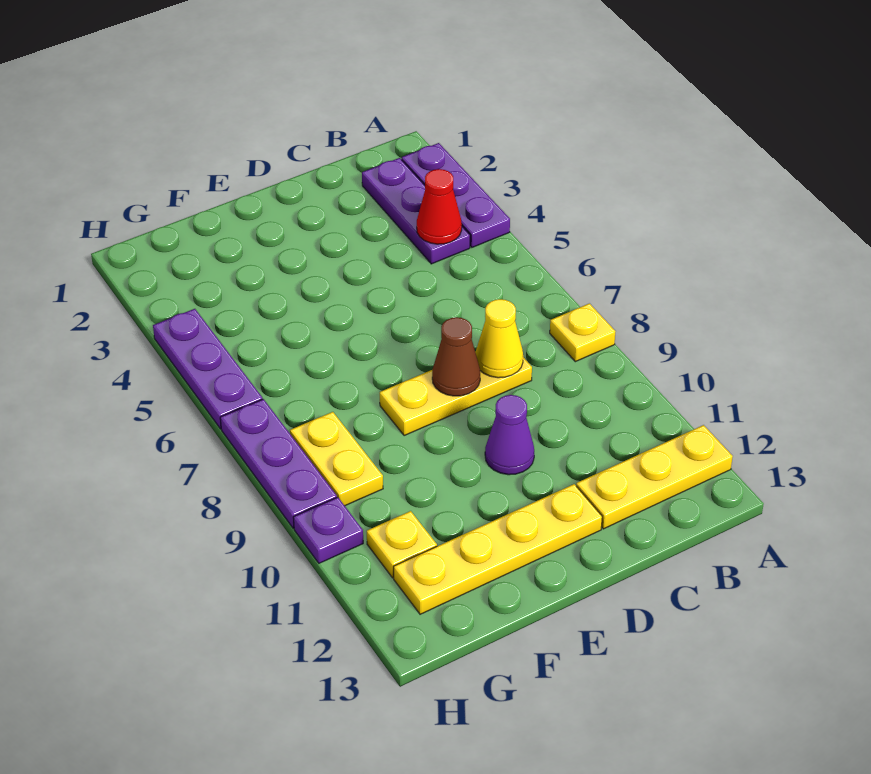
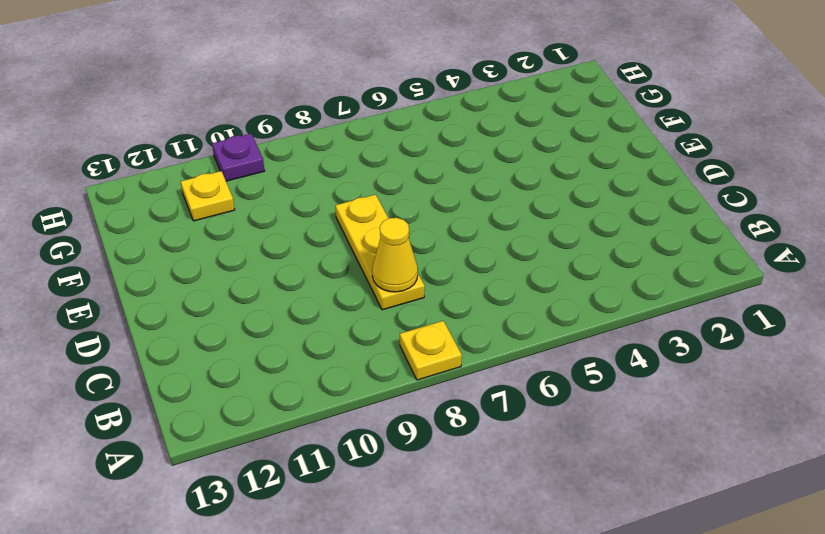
none -> purple plate A2:A4 level 1
none -> yellow plate A12:C12 level 1
none -> purple plate B2:B4 level 1

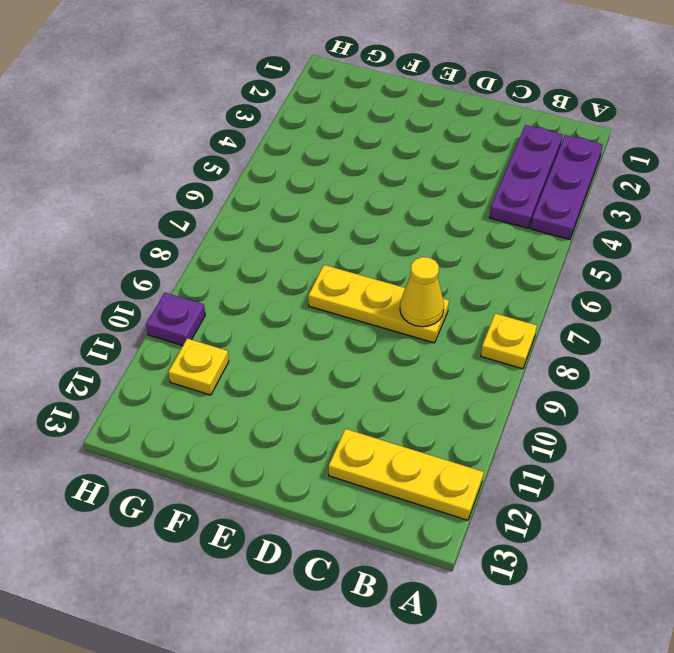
none -> purple cone D10 level 1
none -> yellow plate D12:G12 level 1
none -> yellow plate G8:G9 level 1

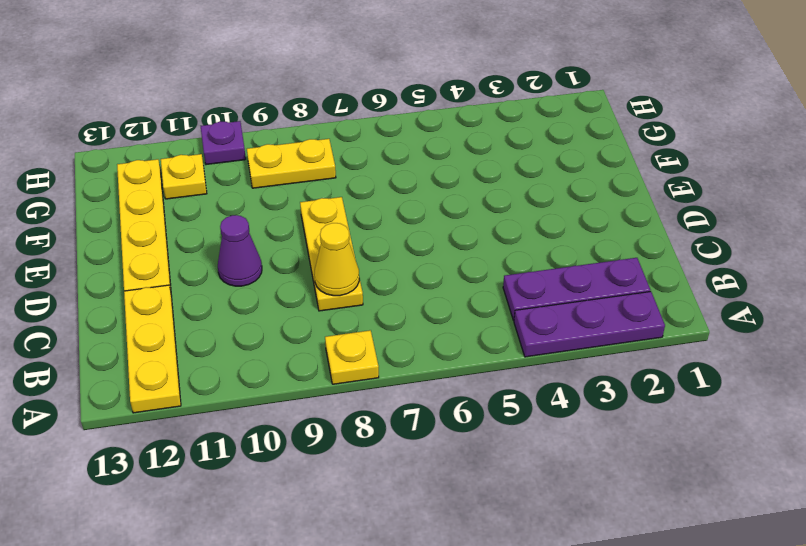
none -> purple plate H4:H6 level 1
none -> purple plate H7:H9 level 1
none -> red cone B4 level 2

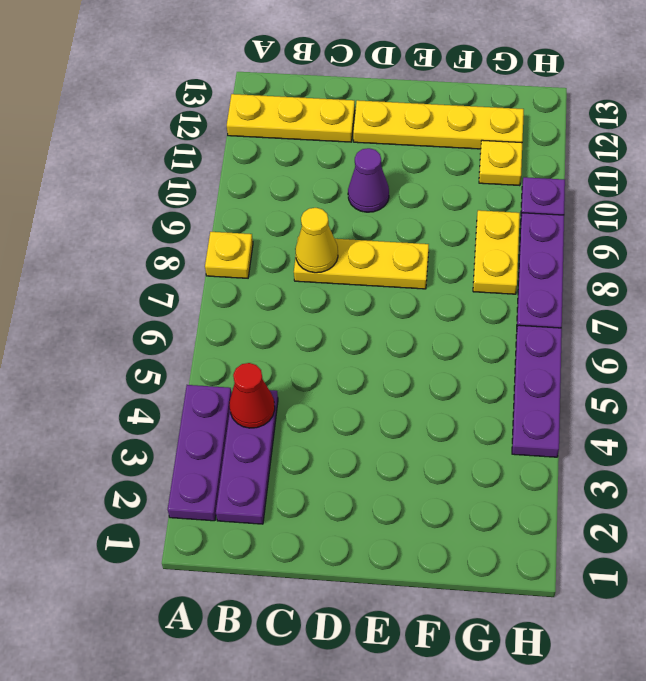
none -> brown cone D8 level 2

